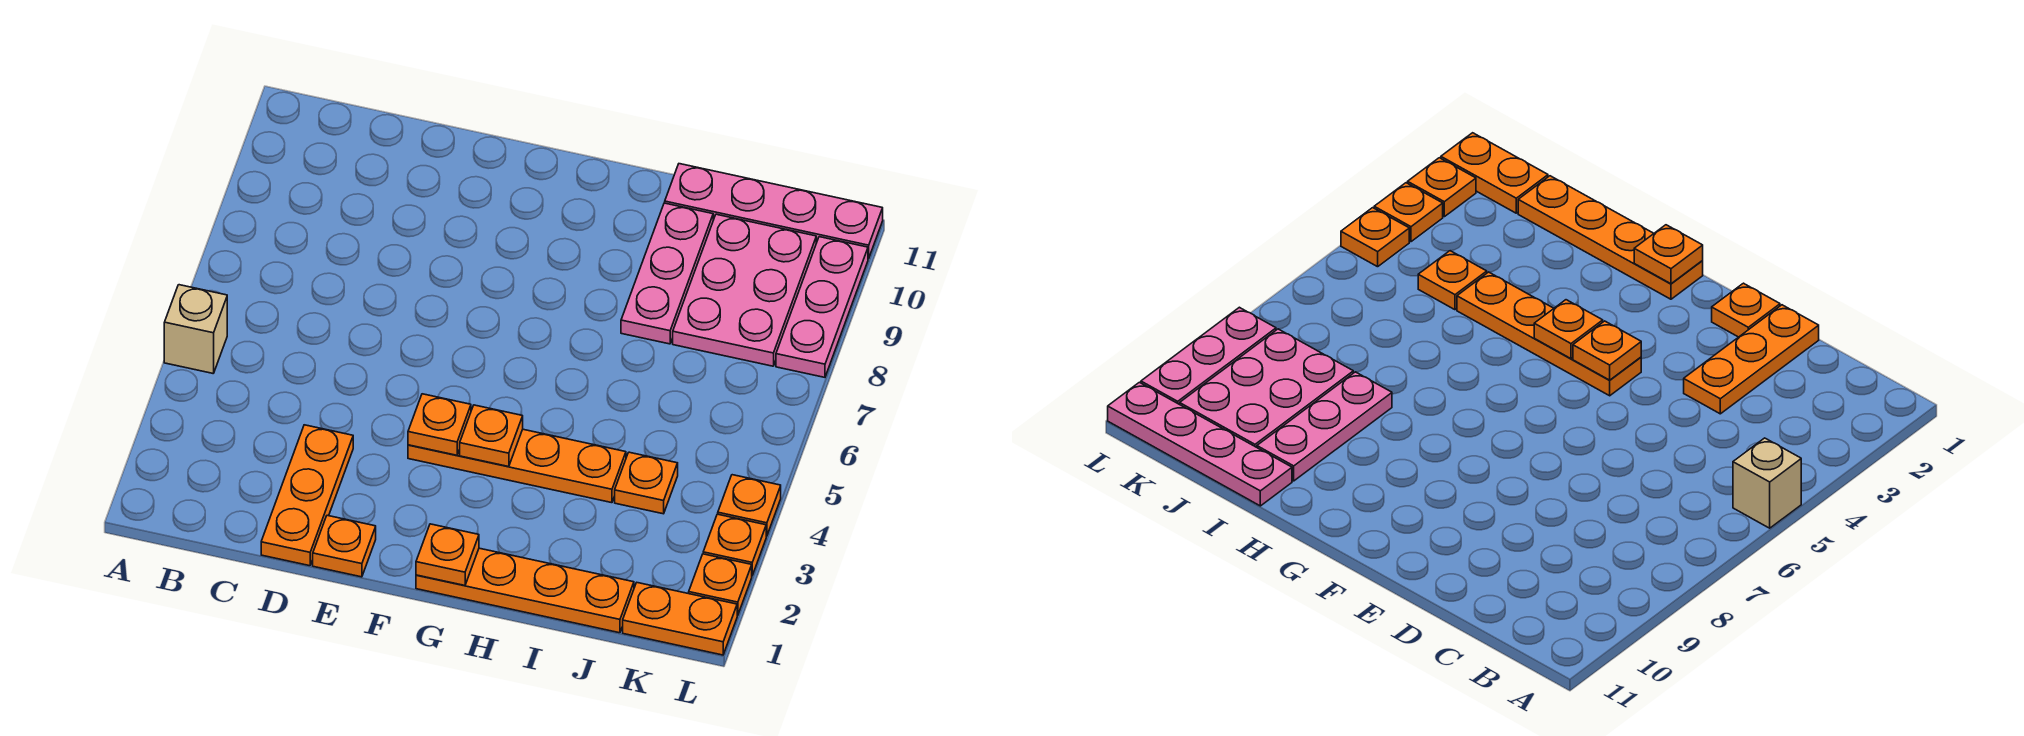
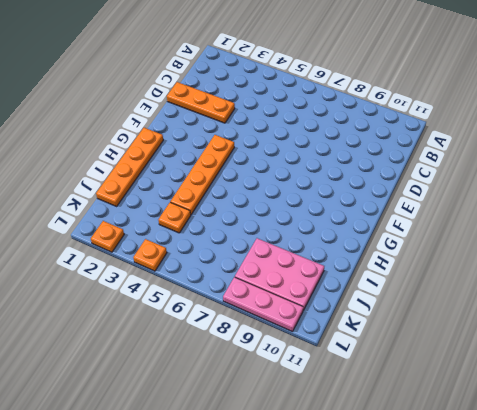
none -> tan brick A5 level 1
none -> orange plate E1 level 1
none -> pink plate I8:I10 level 1

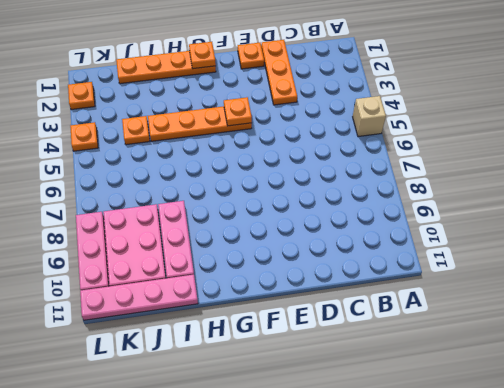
none -> orange plate K1:L1 level 1
none -> orange plate L3 level 1
none -> orange plate G4 level 2

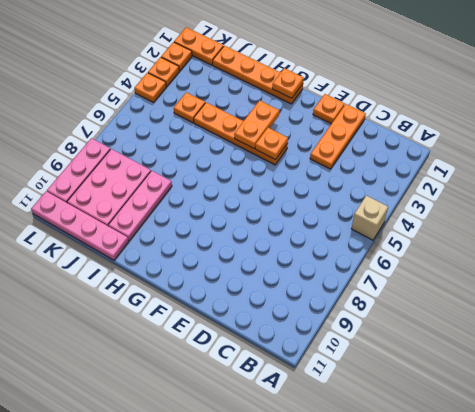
orange plate G3:G4 level 2 -> orange plate G4 level 2

